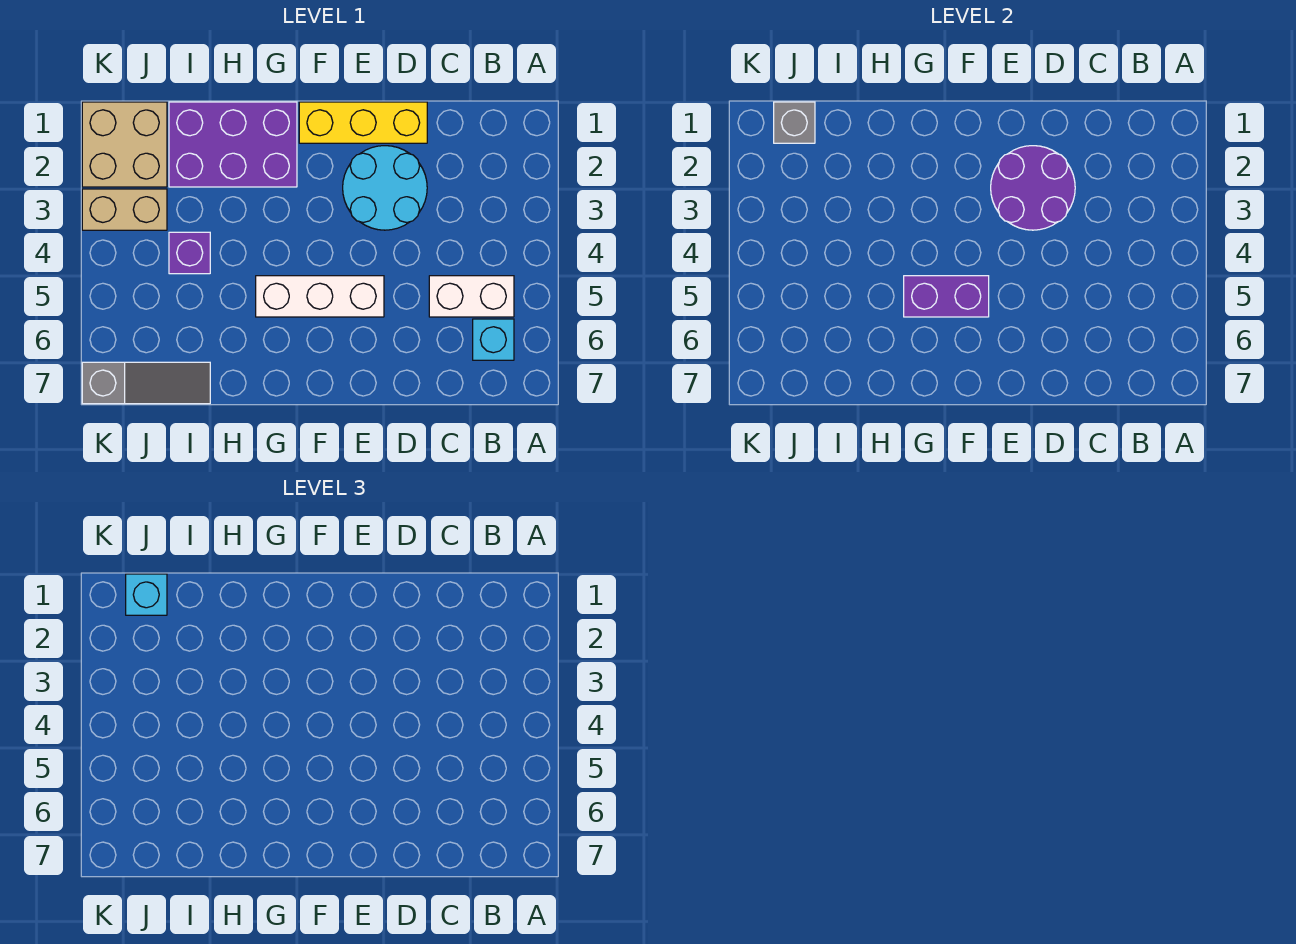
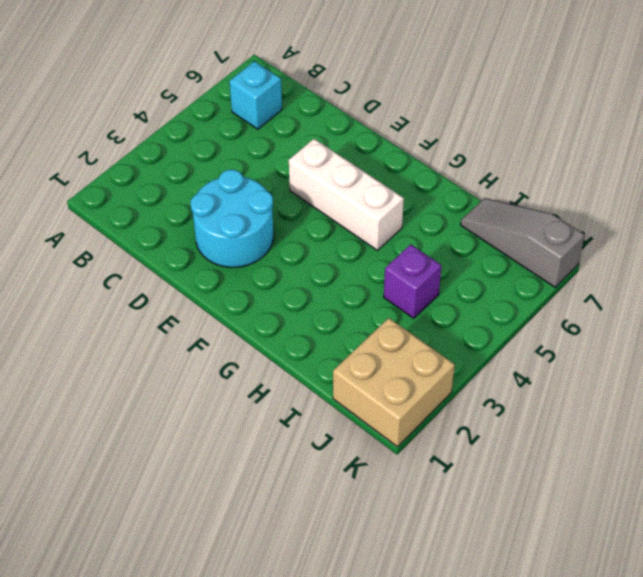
none -> white brick B5:C5 level 1
none -> yellow brick D1:F1 level 1
none -> purple brick G1:I2 level 1

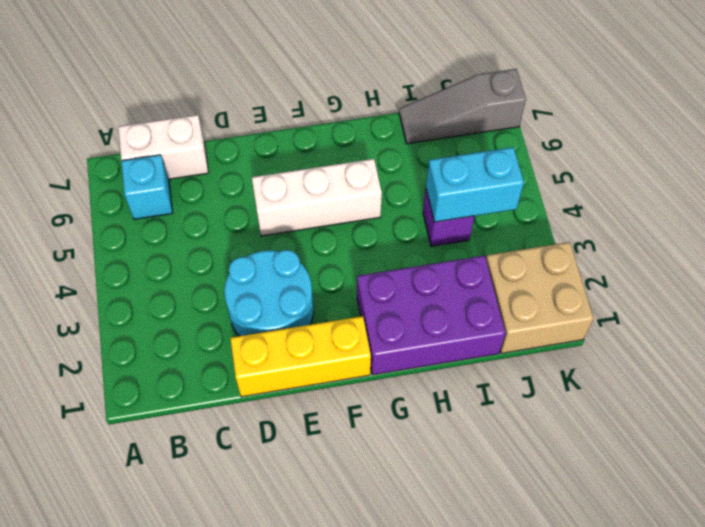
white brick B7:C7 level 1 -> white brick B5:C5 level 1
cyan brick I4:J4 level 2 -> none
none -> tan brick J3:K3 level 1
none -> purple round brick D2:E3 level 2
none -> purple brick F5:G5 level 2

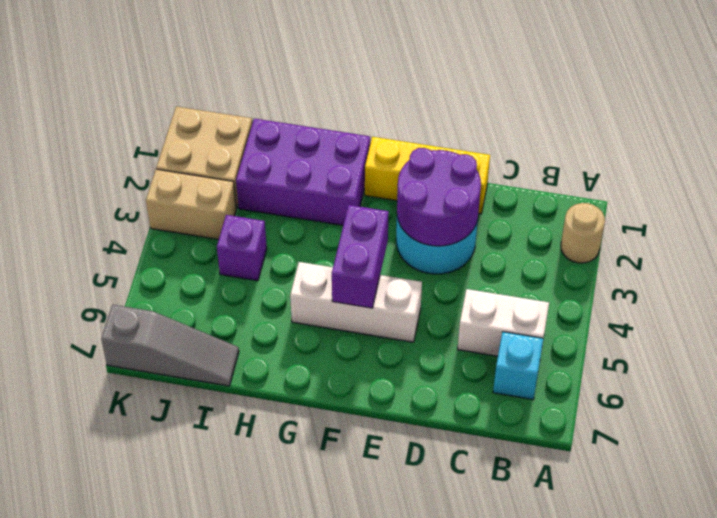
tan round brick A2 level 1 -> none
purple brick F4:F5 level 2 -> purple brick F5:G5 level 2
none -> grey brick J1 level 2
none -> cyan brick J1 level 3

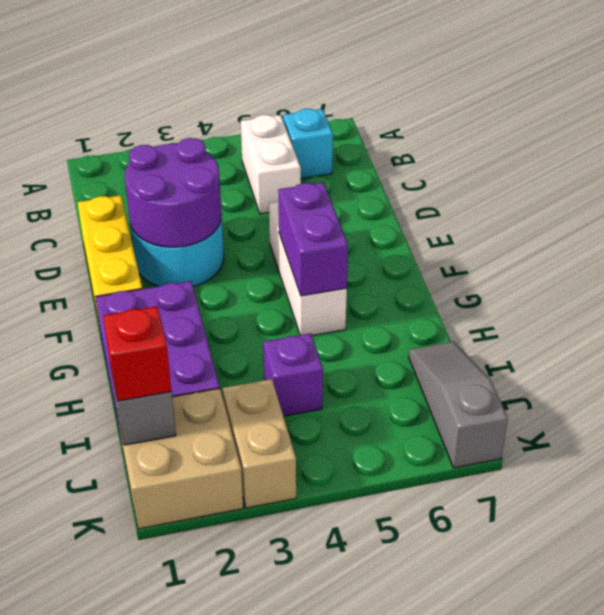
red brick J1 level 3 -> cyan brick J1 level 3

